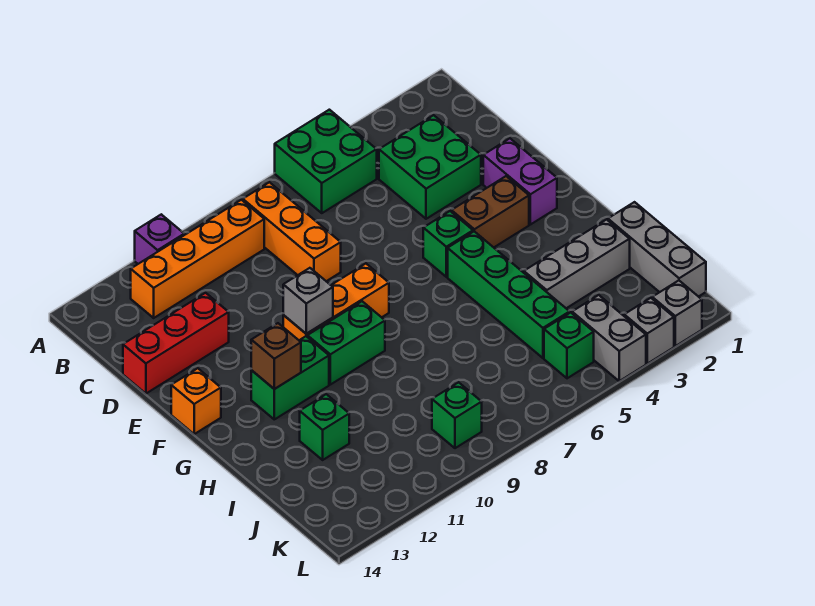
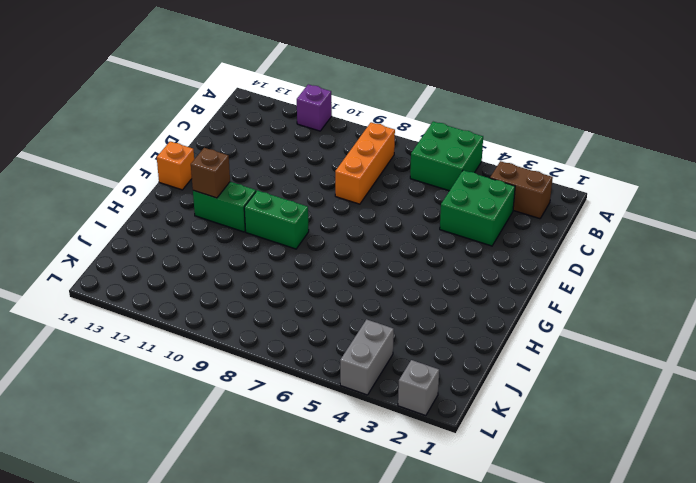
brown brick B2:B3 level 1 -> brown brick F3:F4 level 1
none -> orange brick B9:B12 level 1
none -> red brick D12:D14 level 1
none -> purple brick E2:F2 level 1

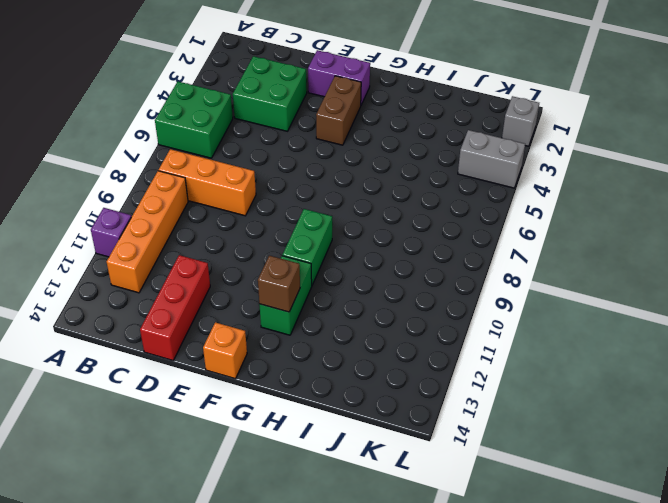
none -> green brick F5 level 1
none -> orange brick F8:F10 level 1
none -> green brick G5:J5 level 1

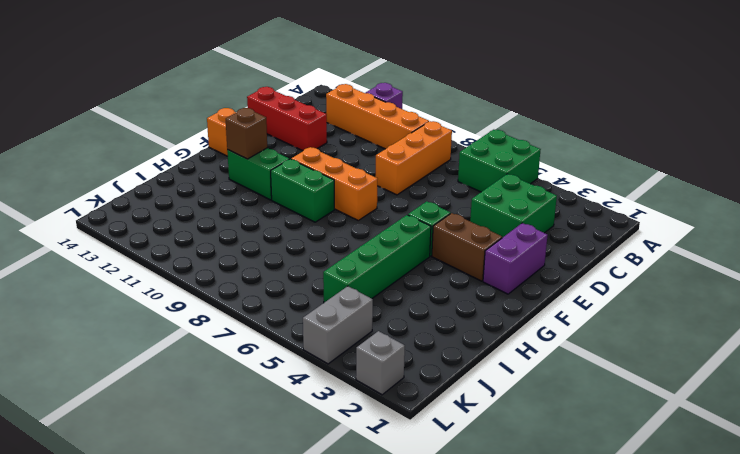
none -> grey brick I1:K1 level 1
none -> grey brick I2:I4 level 1
none -> green brick I12 level 1

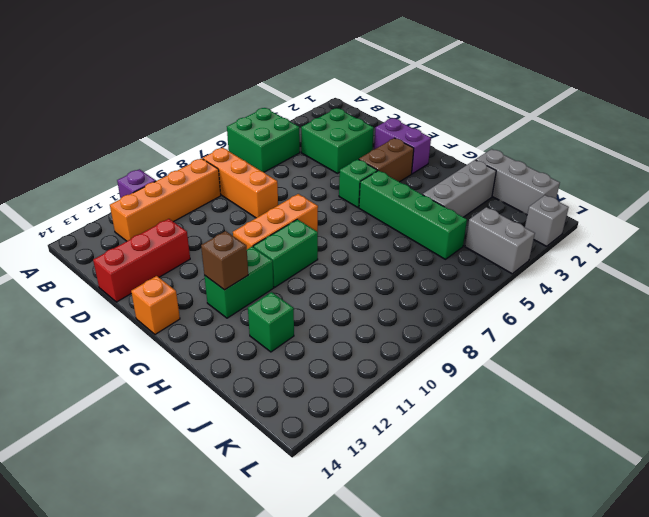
none -> green brick K5 level 1
none -> green brick K9 level 1
none -> grey brick L3 level 1

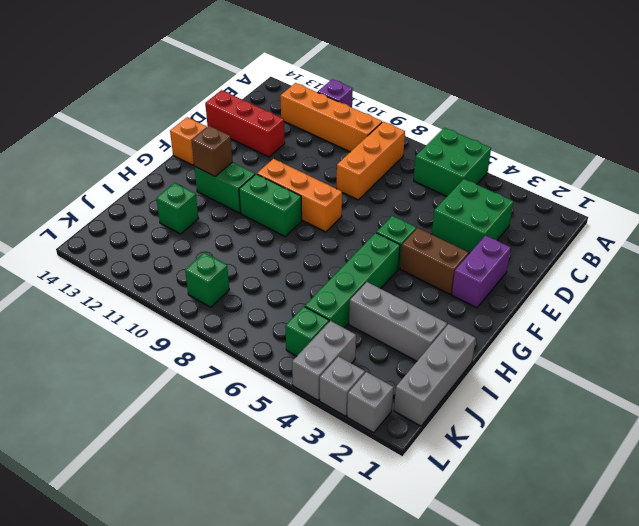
none -> grey brick F10 level 2

